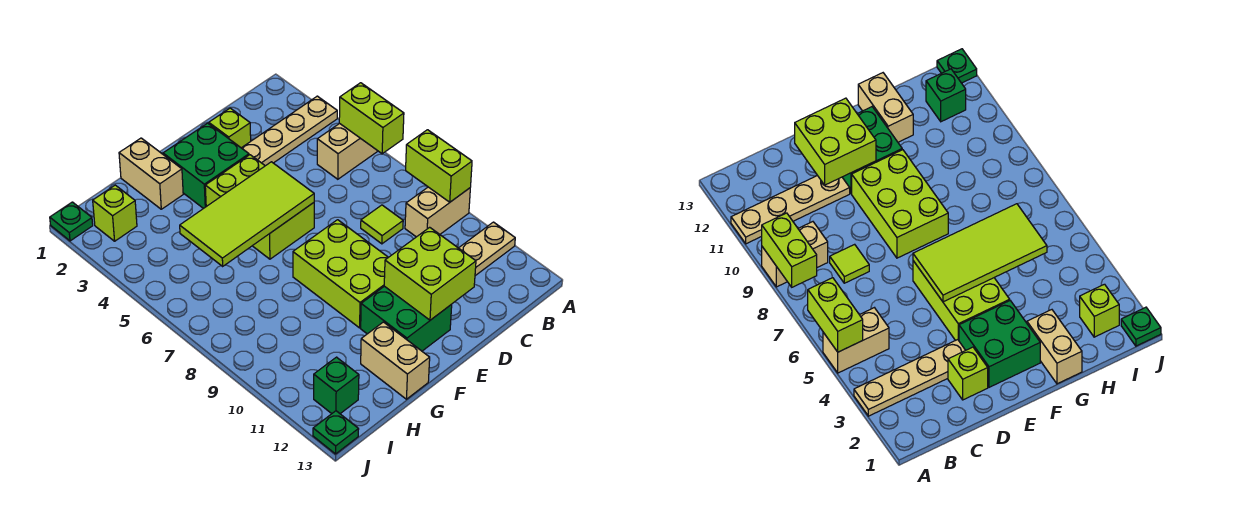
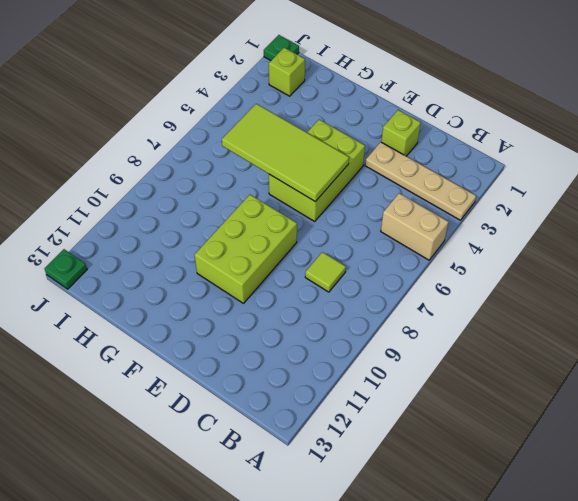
none -> tan brick A9:B9 level 1
none -> tan plate A11:D11 level 1
none -> green brick E2:F3 level 1

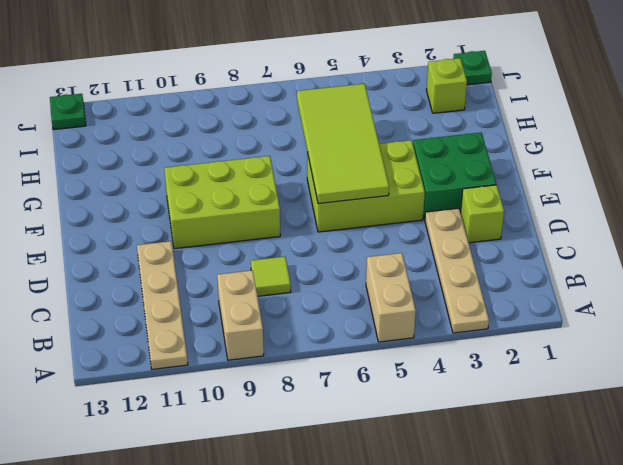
none -> green brick E11:F12 level 1
none -> tan brick G1:G2 level 1
none -> tan brick G12:G13 level 1

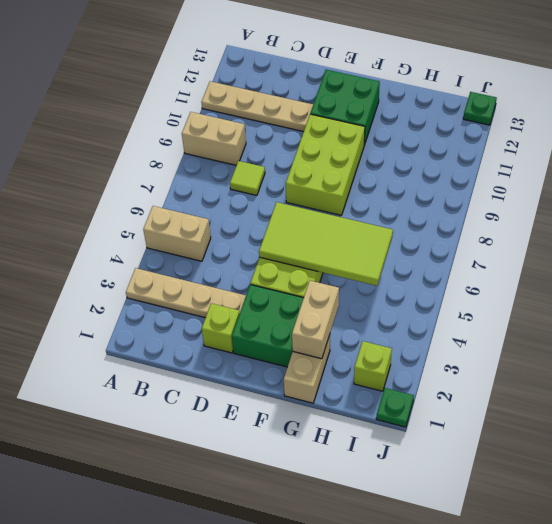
tan brick G2:G3 level 2 -> tan brick G12:G13 level 1
none -> green brick I12 level 1
none -> lime brick A5:A6 level 2
none -> lime brick A8:A9 level 2

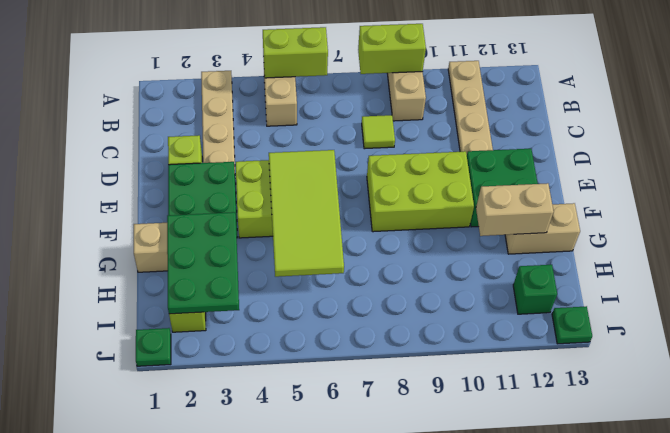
green plate G2:I3 level 2 -> none
tan brick G11:G12 level 2 -> none
none -> lime brick D11:E12 level 2

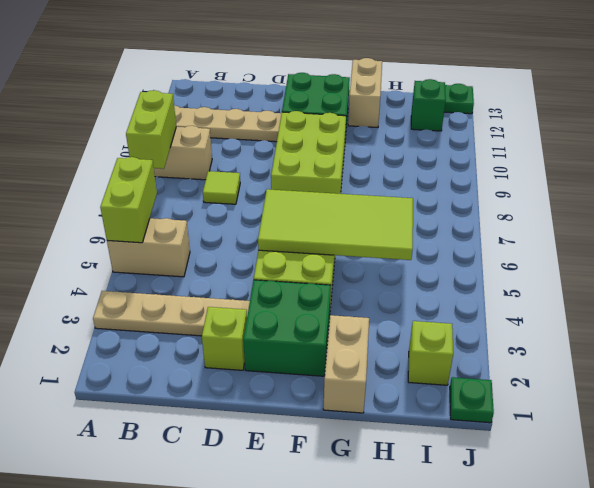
none -> lime brick D11:E12 level 2

